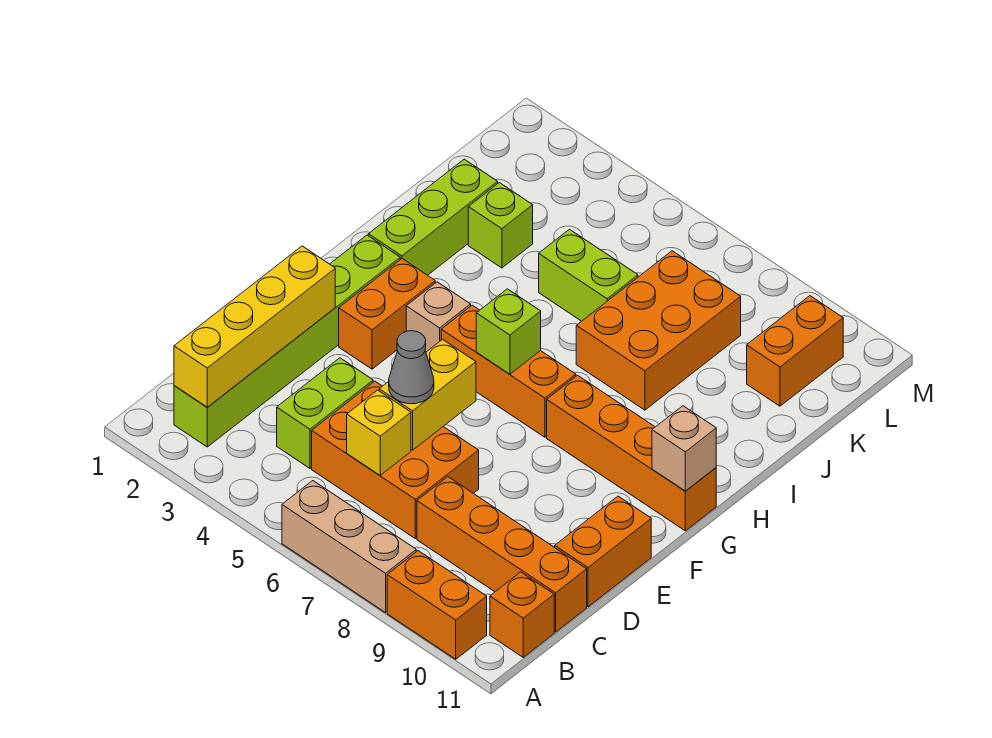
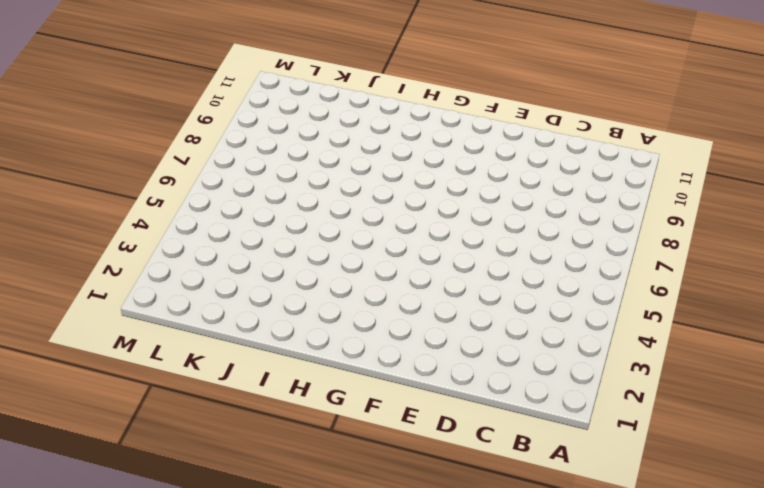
none -> tan brick A6:A8 level 1
none -> orange brick A9:A10 level 1
none -> lime brick B2:G2 level 1

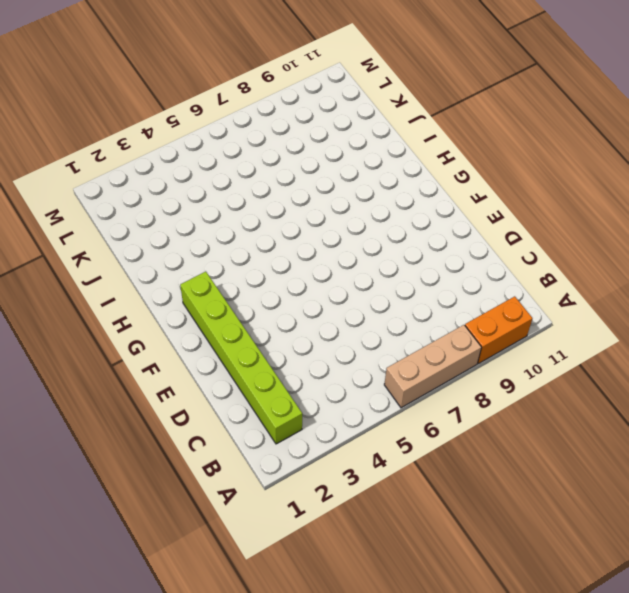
none -> orange brick B11 level 1
none -> lime brick C4:D4 level 1
none -> orange brick C5:D7 level 1

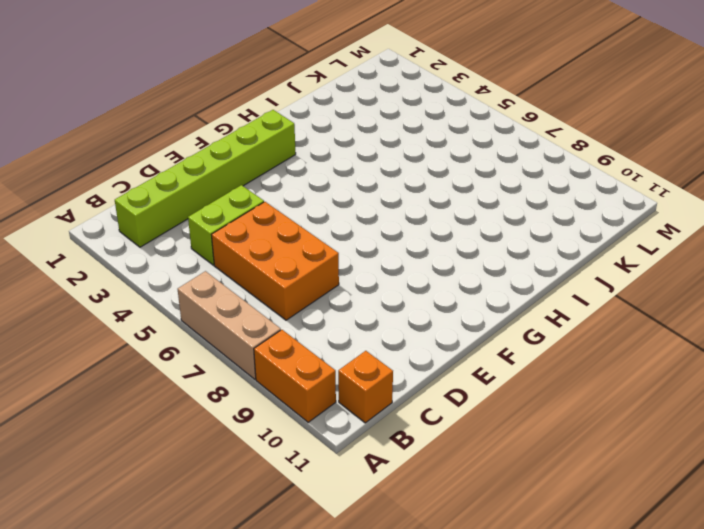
none -> orange brick C8:C11 level 1
none -> orange brick D11:E11 level 1
none -> orange brick F3:G3 level 1

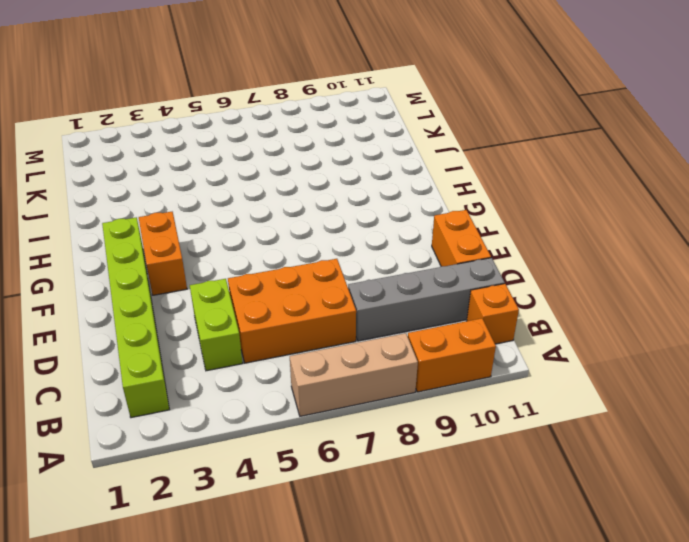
grey brick C8:C11 level 1 -> orange brick C8:C11 level 1
none -> tan brick G4 level 1
none -> orange brick G5:G7 level 1
none -> orange brick G8:G11 level 1

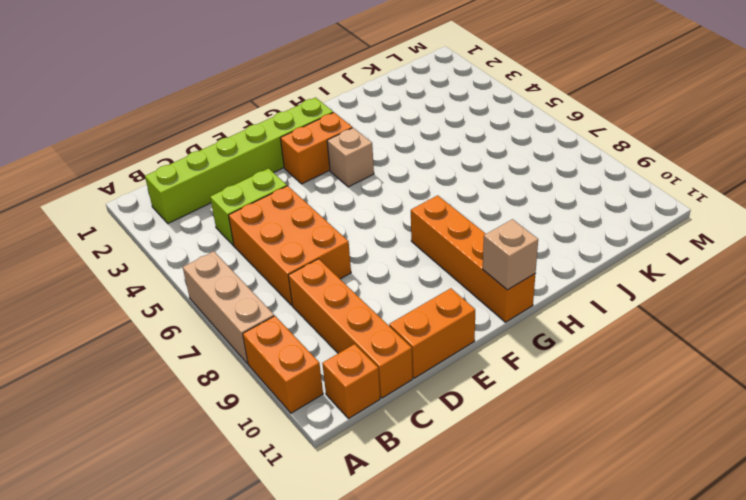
none -> orange brick G5:G7 level 1
none -> lime brick H2:J2 level 1
none -> orange brick I7:K8 level 1

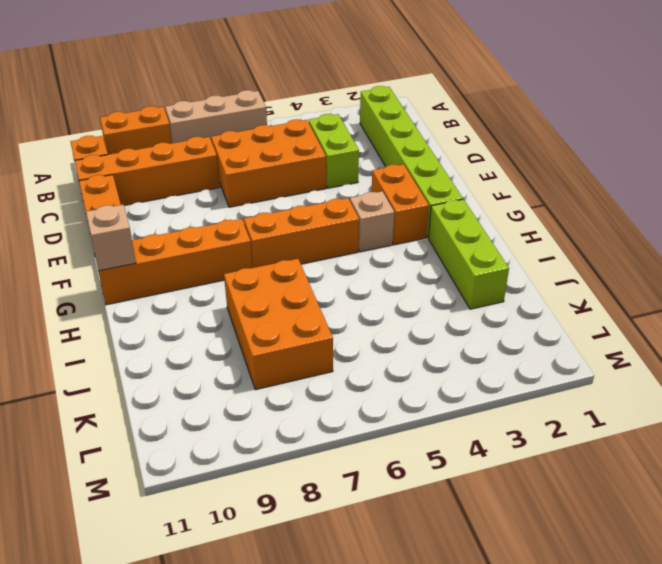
none -> lime brick J3 level 1
none -> lime brick J5:J6 level 1
none -> orange brick K10:L10 level 1

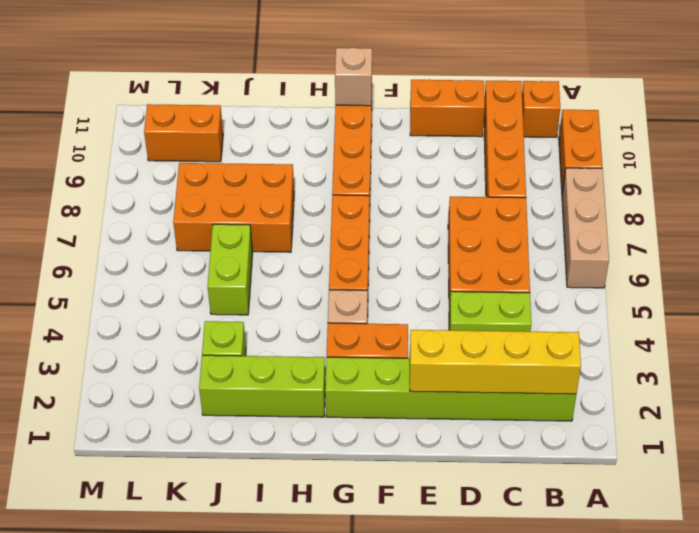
none -> yellow brick C6 level 2
none -> yellow brick D6:E6 level 2
none -> lime brick G6 level 2

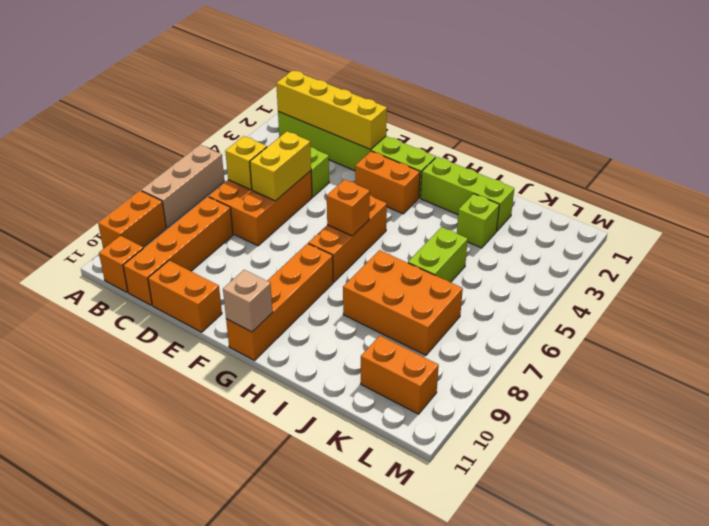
yellow brick D5:D6 level 2 -> yellow brick D6:E6 level 2
orange brick G6 level 2 -> lime brick G6 level 2
none -> tan brick G4 level 1
none -> grey cone D6 level 3

